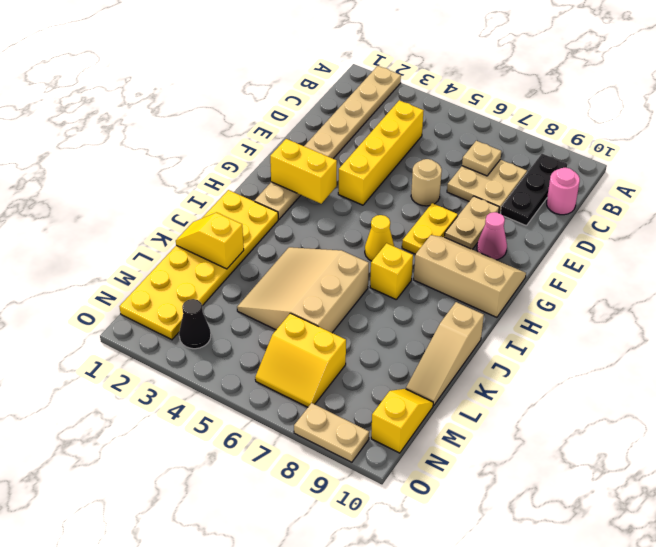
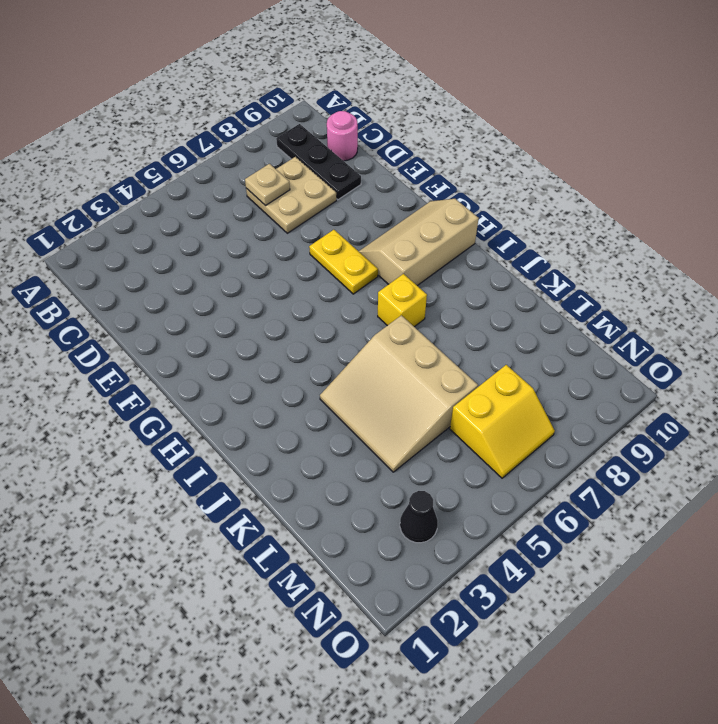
none -> tan plate A2:H2 level 1
none -> yellow brick C4:F4 level 1
none -> tan round brick E6 level 1

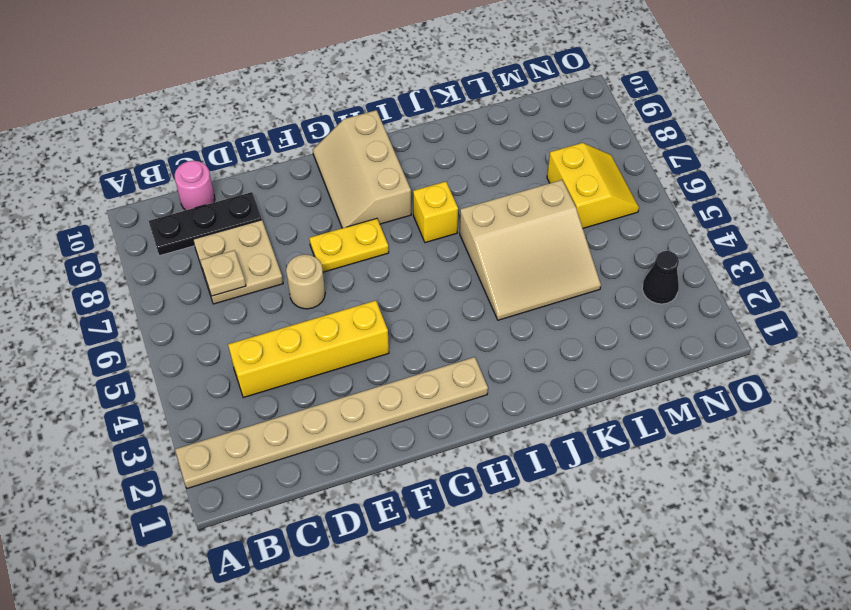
none -> tan plate E8:F8 level 1
none -> pink cone F9 level 1
none -> yellow cone H6 level 1

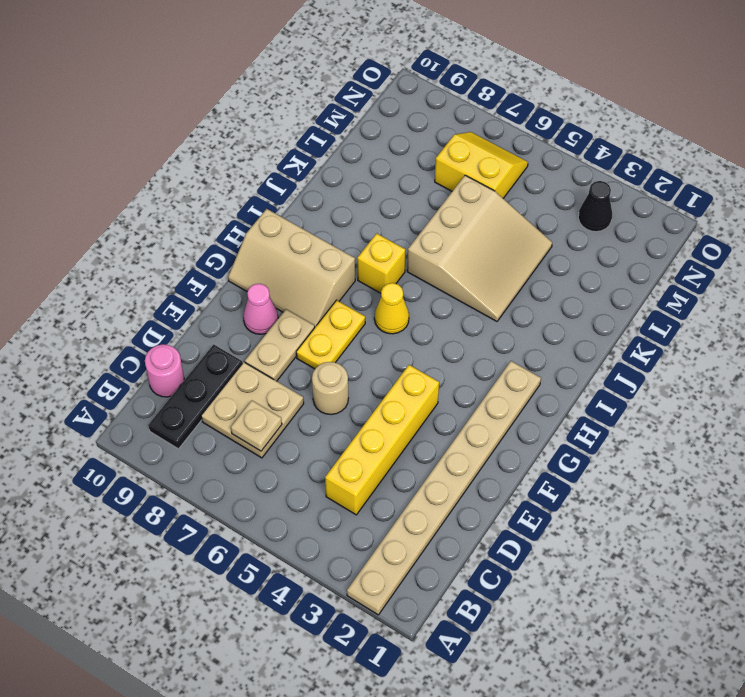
none -> yellow plate I1:N2 level 1
none -> tan slope J10:L10 level 1 top J
none -> yellow slope M10:N10 level 1 top N

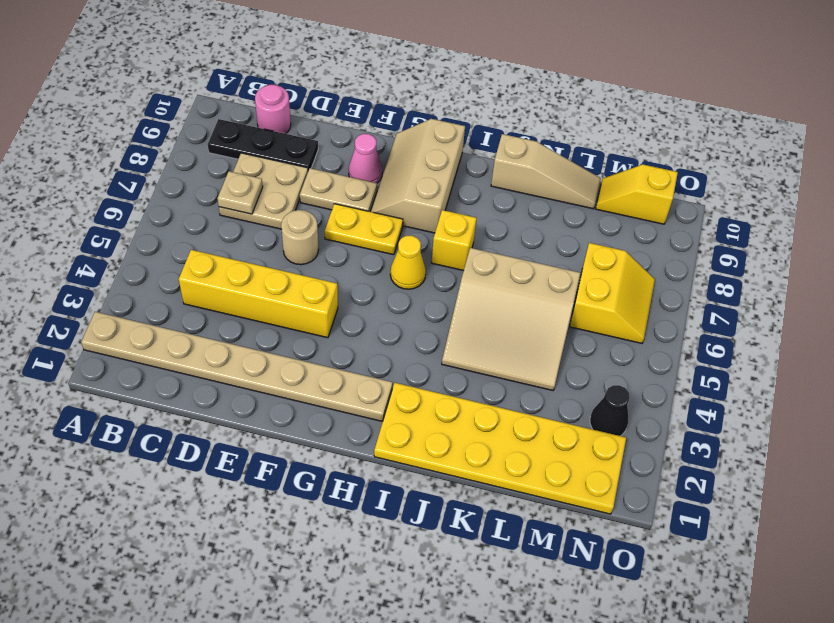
none -> tan plate O8:O9 level 1
none -> yellow brick G2:G3 level 2
none -> yellow slope K1:K2 level 2 top 2

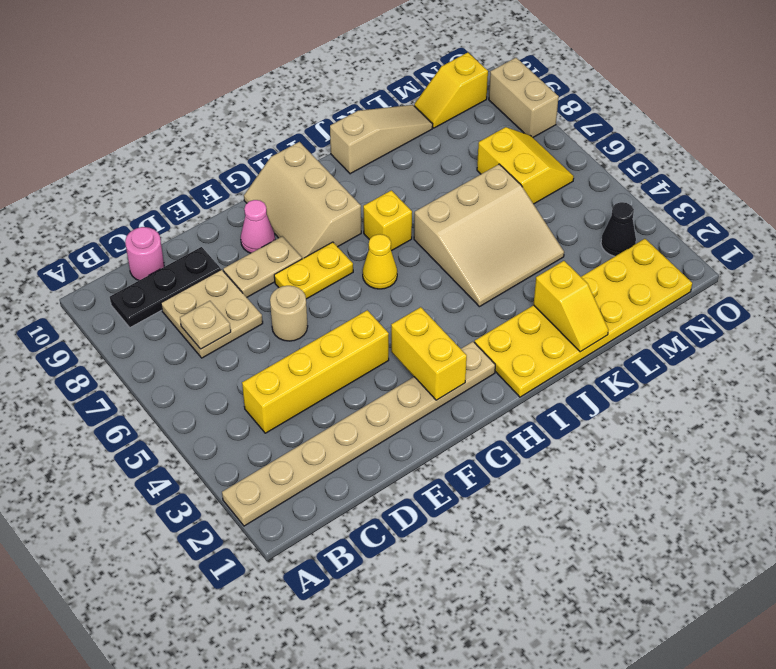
tan brick O8:O9 level 1 -> tan plate O8:O9 level 1

